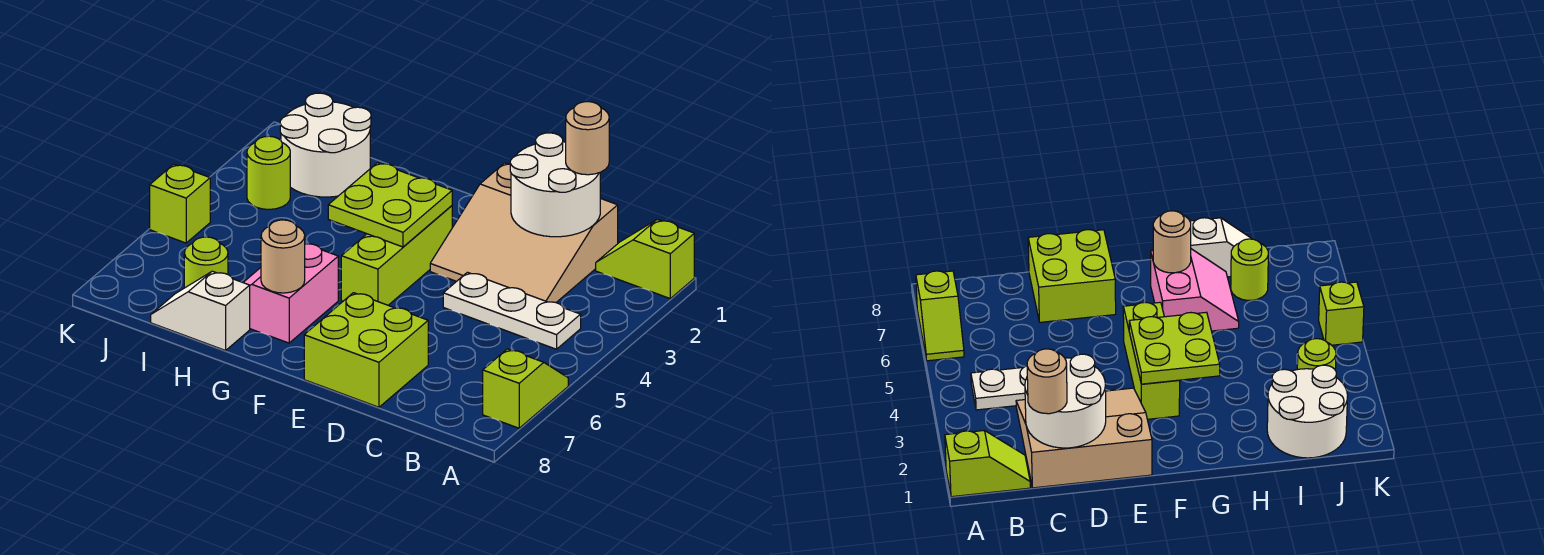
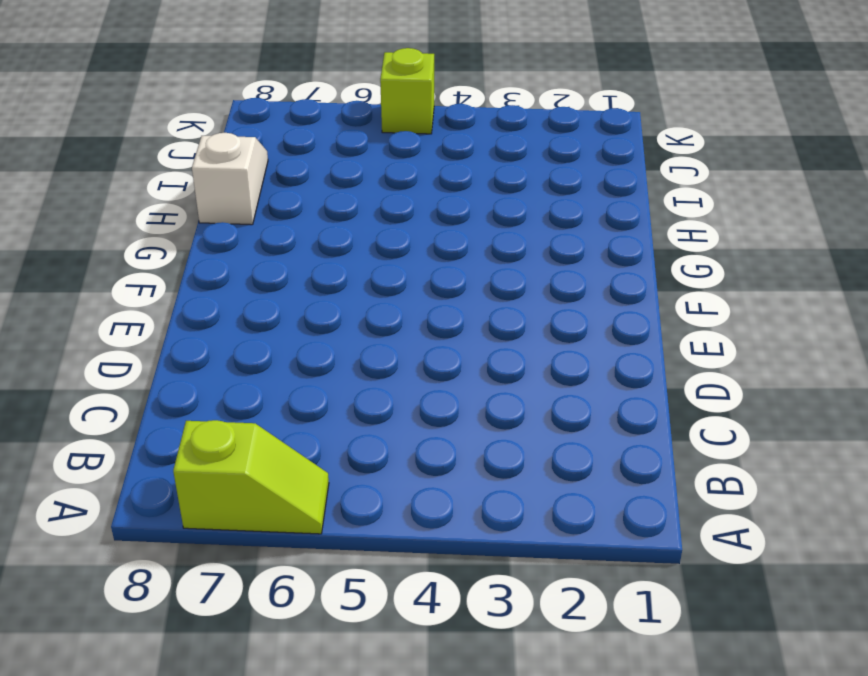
none -> lime slope A1:B1 level 1 top A
none -> white plate B4:D4 level 1
none -> tan slope C1:E3 level 1 top 1

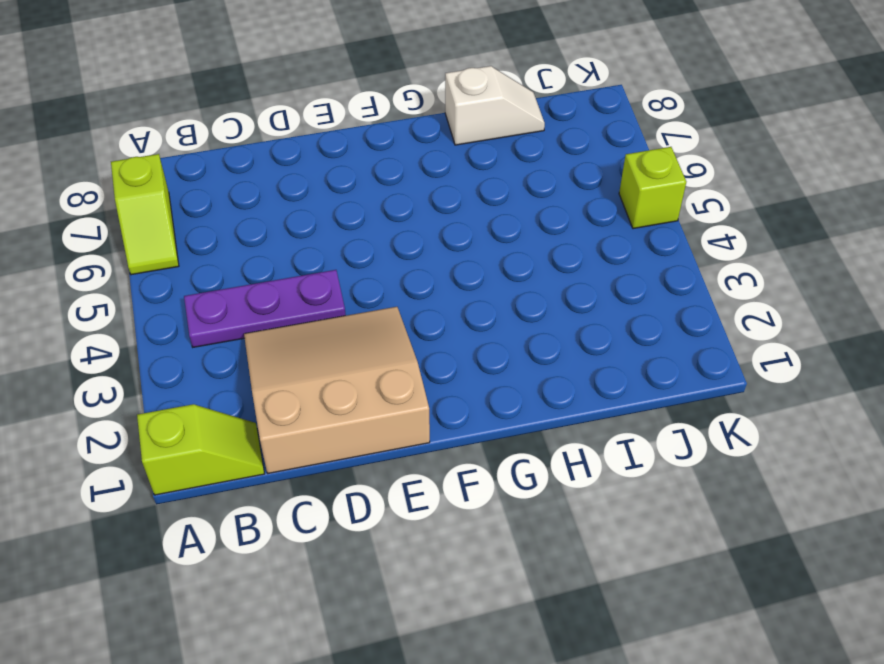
purple plate B4:D4 level 1 -> white plate B4:D4 level 1
none -> lime brick D7:E8 level 1
none -> lime brick F3:F5 level 1
none -> pink slope G6:H7 level 1 top G

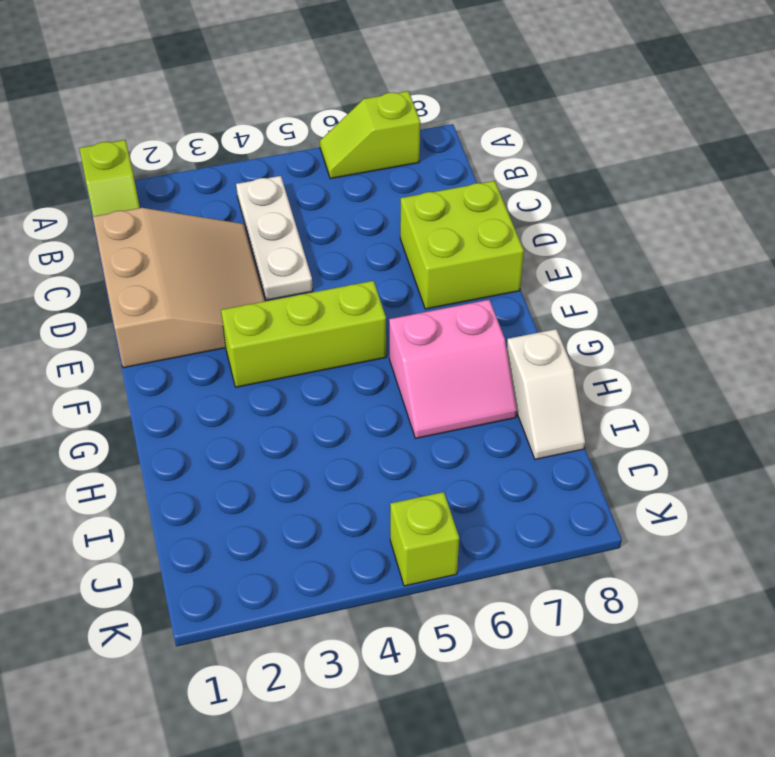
none -> white round brick I1:J2 level 1
none -> lime round brick I7 level 1
none -> lime round brick J3 level 1

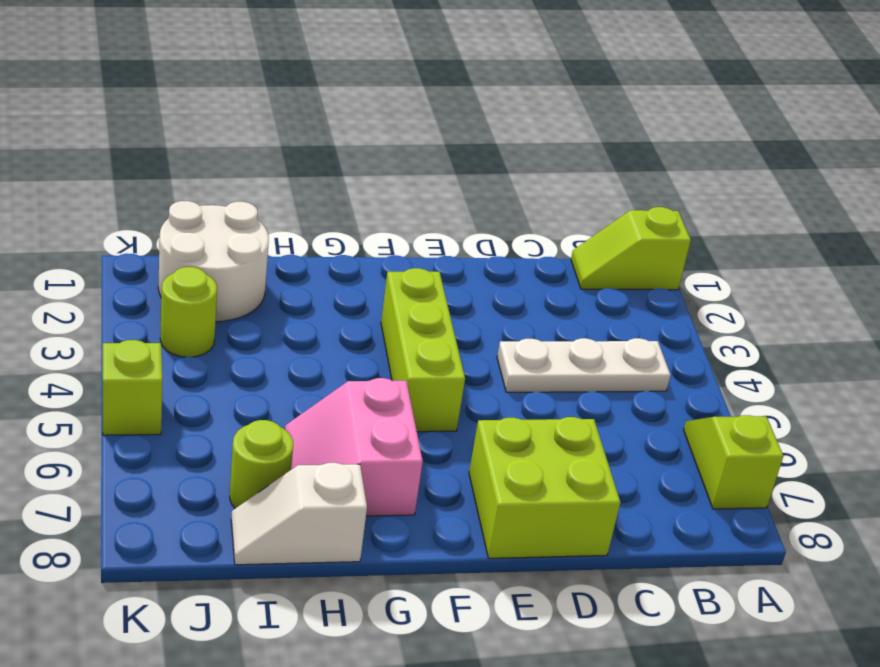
none -> tan slope C1:E3 level 1 top 1
none -> white round brick C1:D2 level 2
none -> lime plate F3:G4 level 2

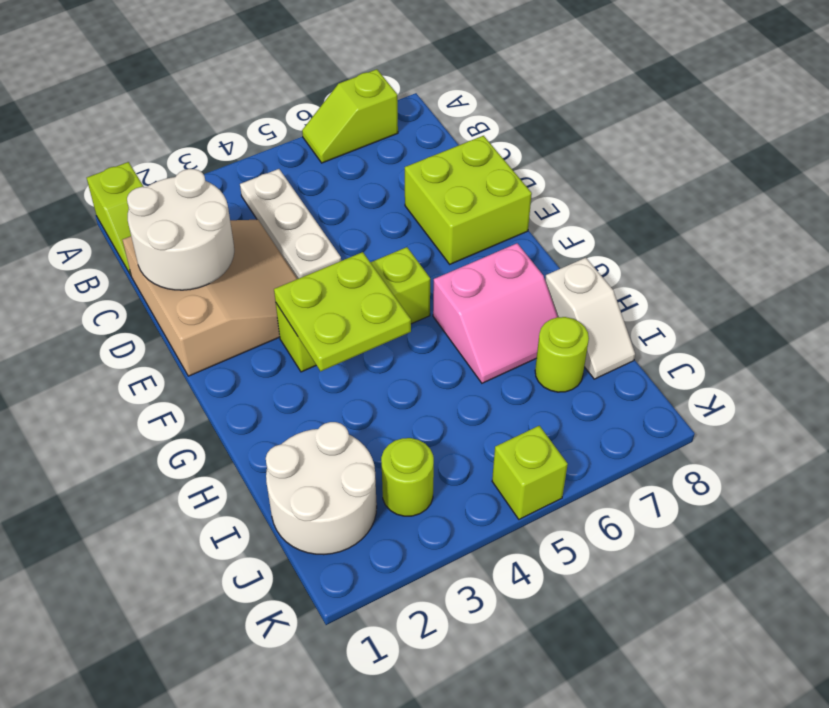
none -> tan round brick G7 level 2
none -> tan round brick C1 level 3

